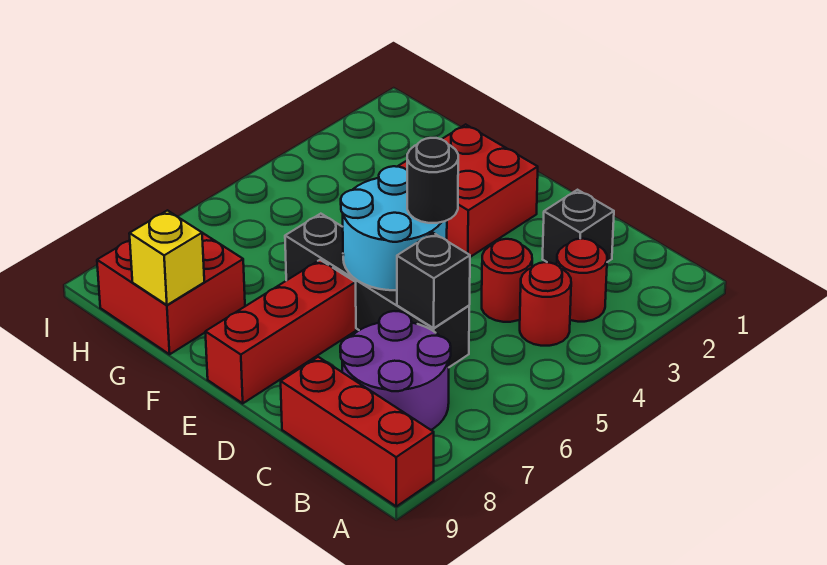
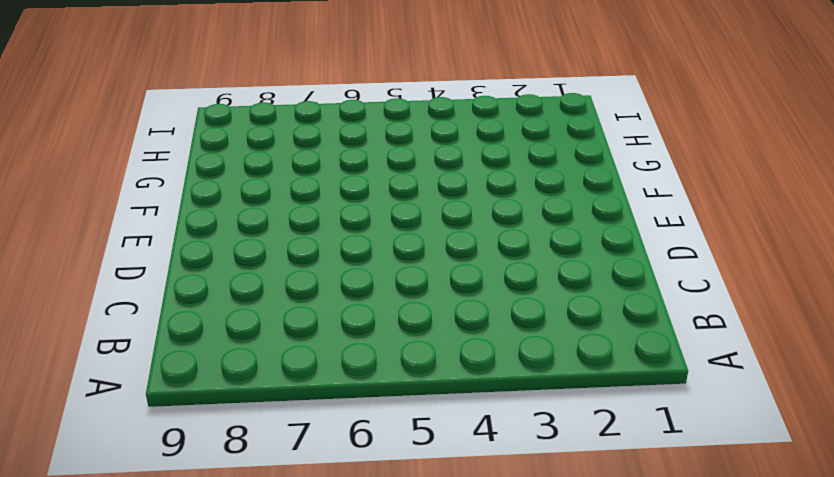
none -> red brick A9:C9 level 1
none -> red round brick B3 level 1
none -> red round brick B4 level 1

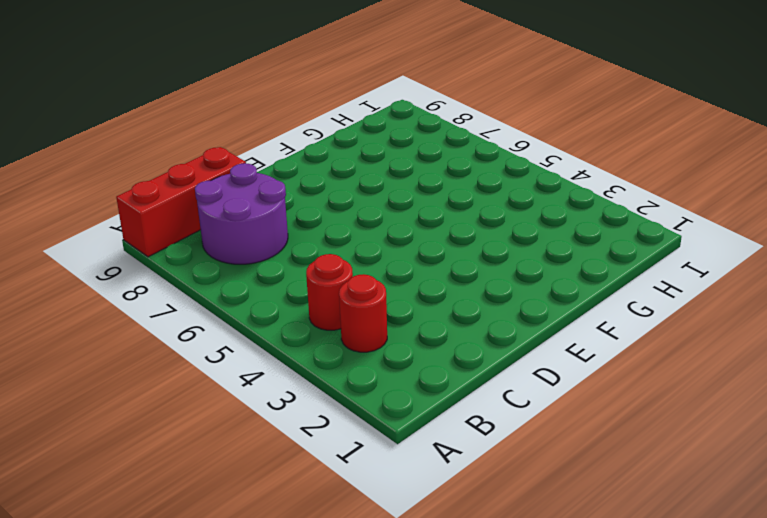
none -> black brick C2 level 1
none -> red round brick C4 level 1
none -> black brick C6:F6 level 1

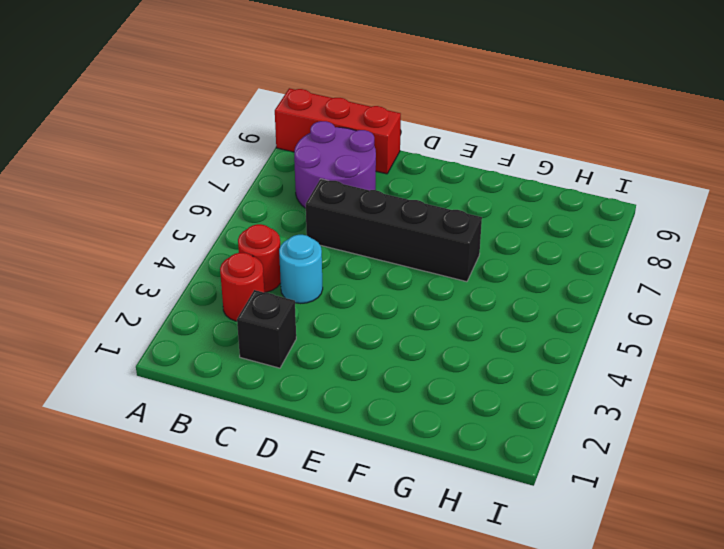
cyan round brick C4 level 1 -> red round brick C4 level 1
none -> red brick E2:F3 level 1
none -> red brick E7:E9 level 1
none -> red brick G8:H9 level 1

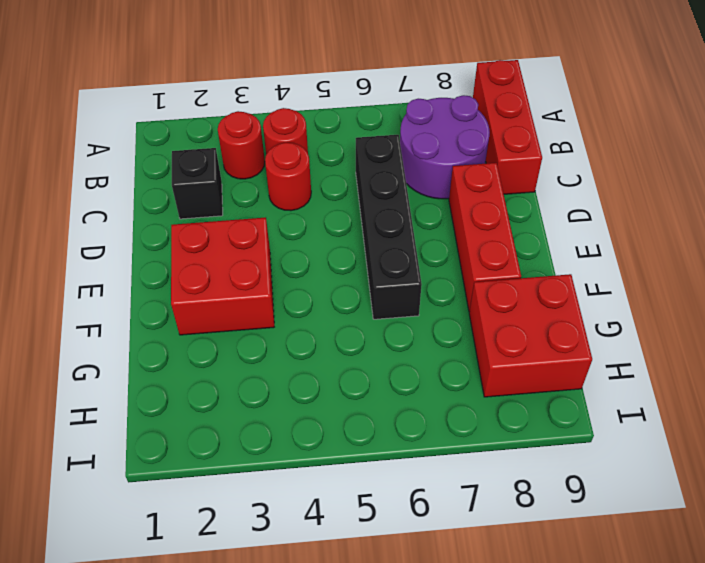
red brick D8:F8 level 1 -> red brick E7:E9 level 1
none -> black brick C6 level 2
none -> cyan round brick D5:E6 level 2
none -> yellow brick G9 level 2

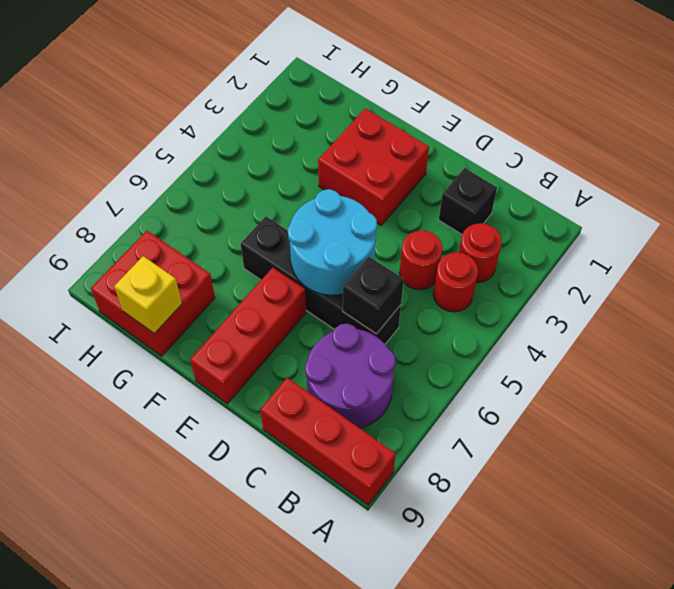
none -> black round brick D5 level 3

